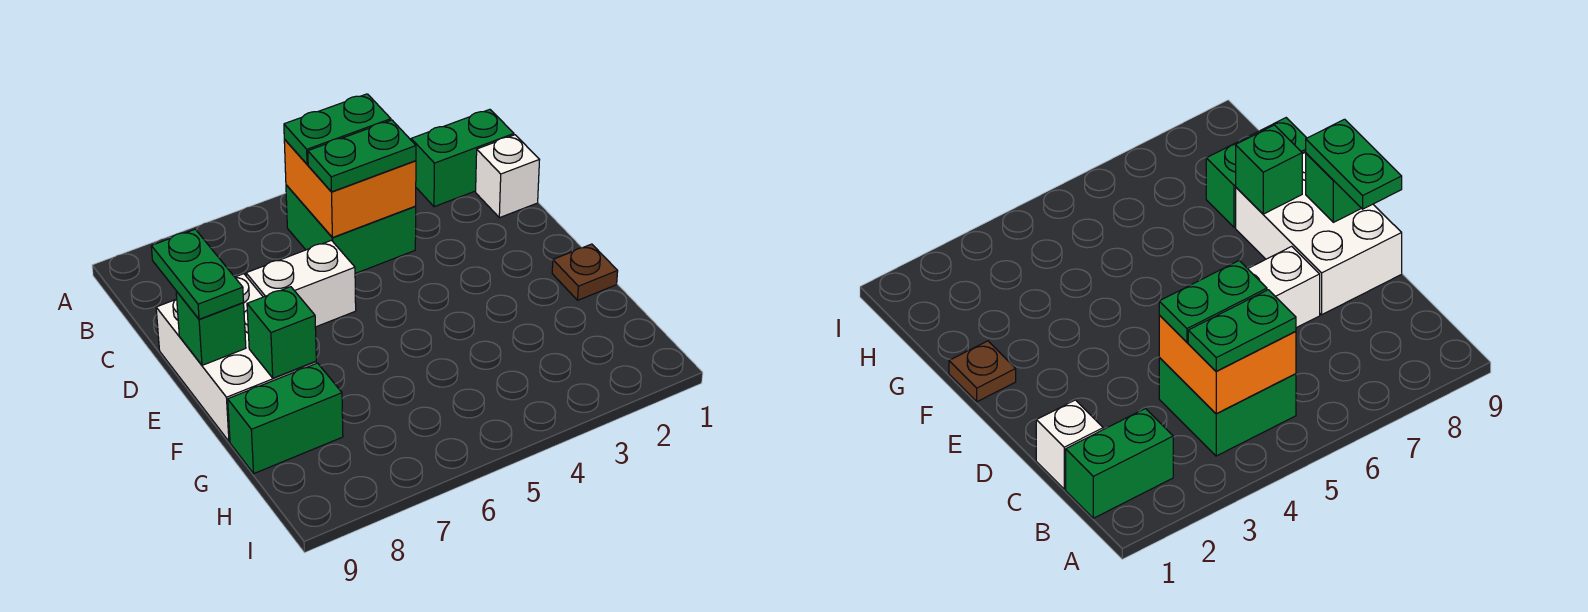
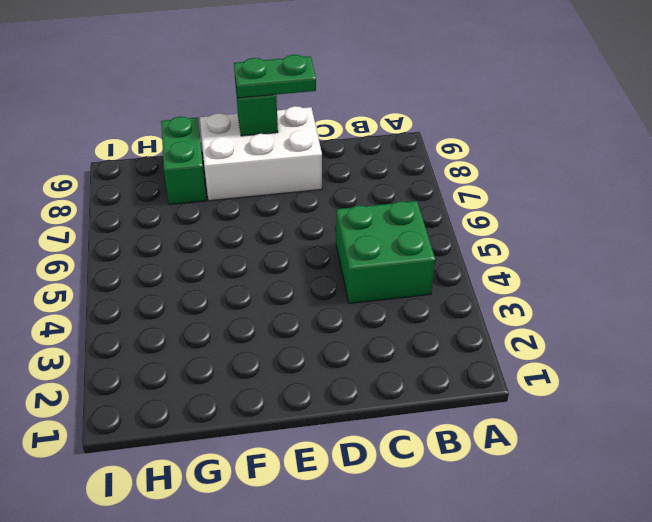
none -> green brick B1:B2 level 1
none -> white brick C1 level 1
none -> white brick D6:D7 level 1

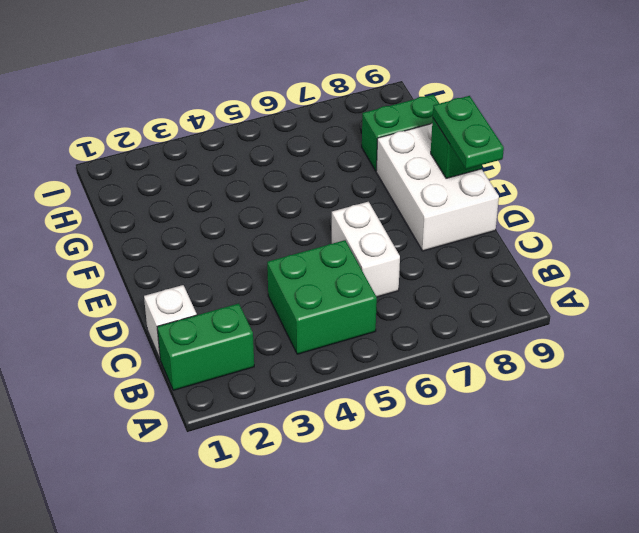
white brick C6:D6 level 1 -> white brick D6:D7 level 1
none -> brown plate F1 level 1
none -> orange brick B4:C5 level 2
none -> green brick F8 level 2

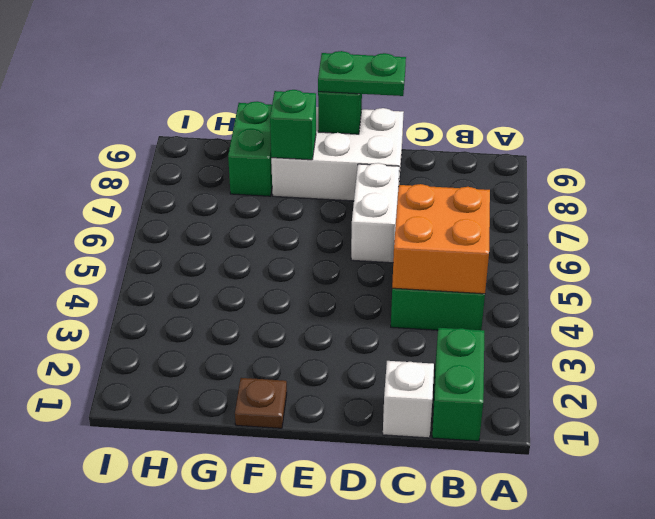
none -> green plate B4:B5 level 3
none -> green plate C4:C5 level 3

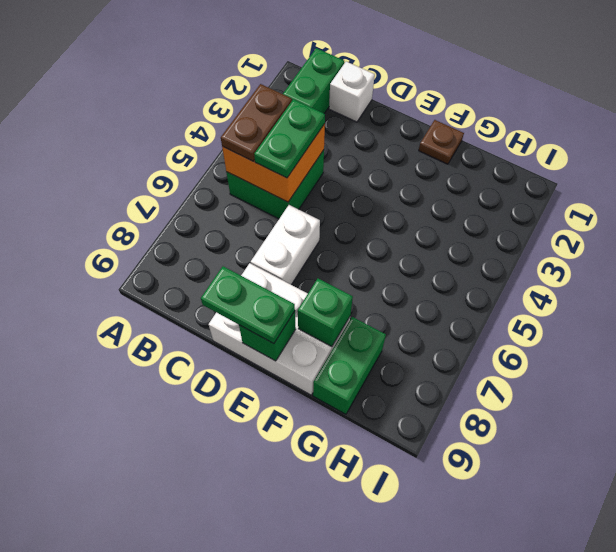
brown plate B4:B5 level 3 -> green plate B4:B5 level 3

